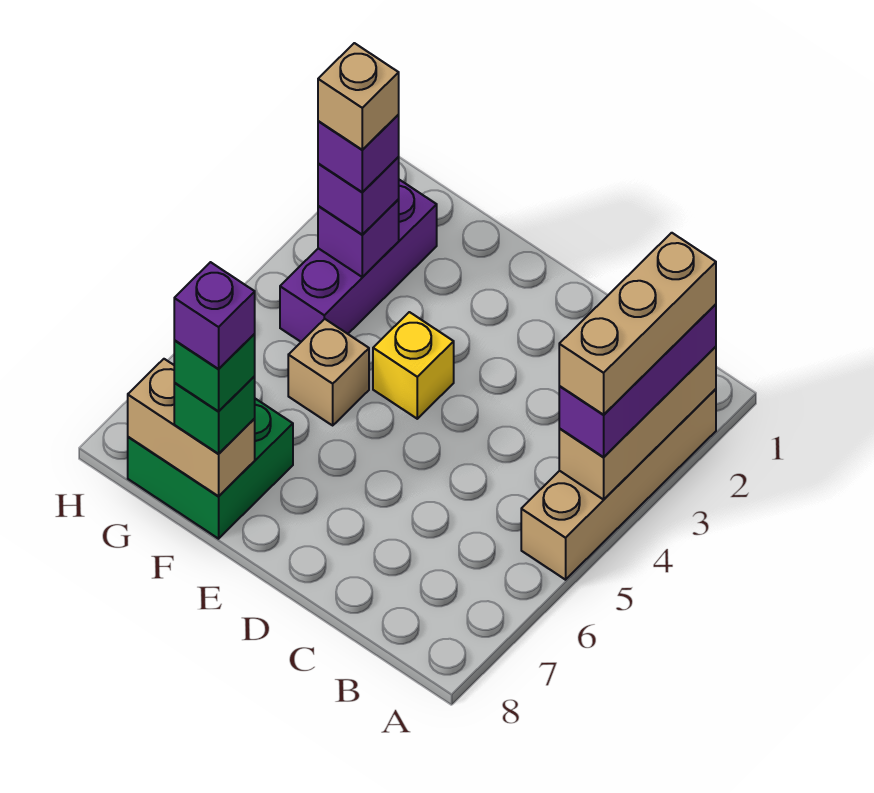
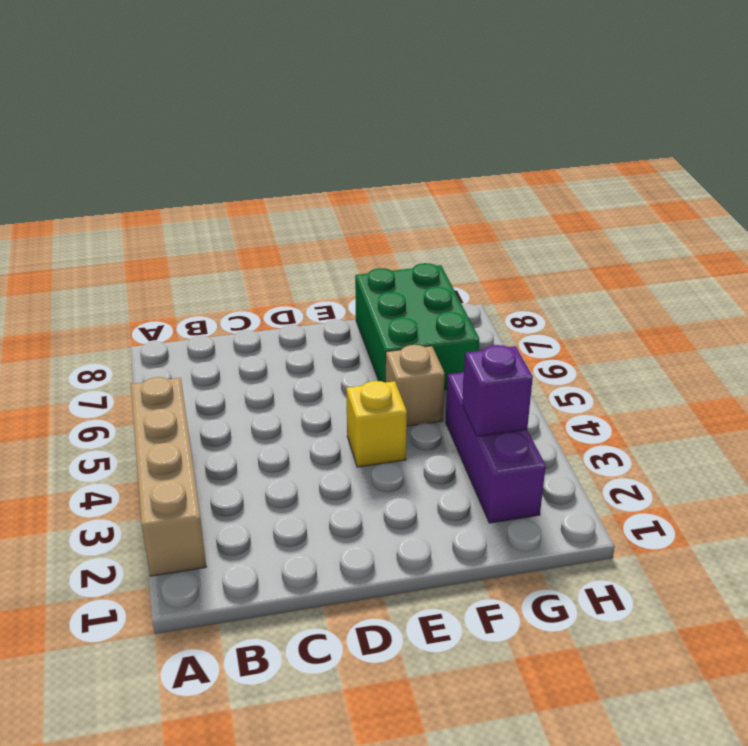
green brick F6:G8 level 1 -> green brick F7:G8 level 1
none -> tan brick A2:A4 level 2
none -> tan brick F8:G8 level 2
none -> purple brick A2:A4 level 3

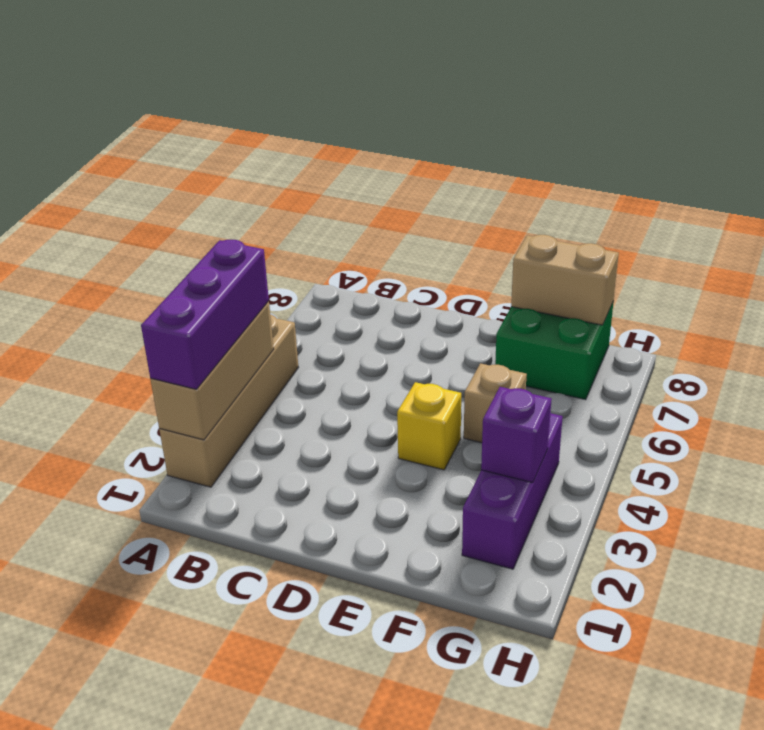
none -> green brick F8 level 3
none -> purple brick G3 level 3
none -> tan brick A2:A4 level 4

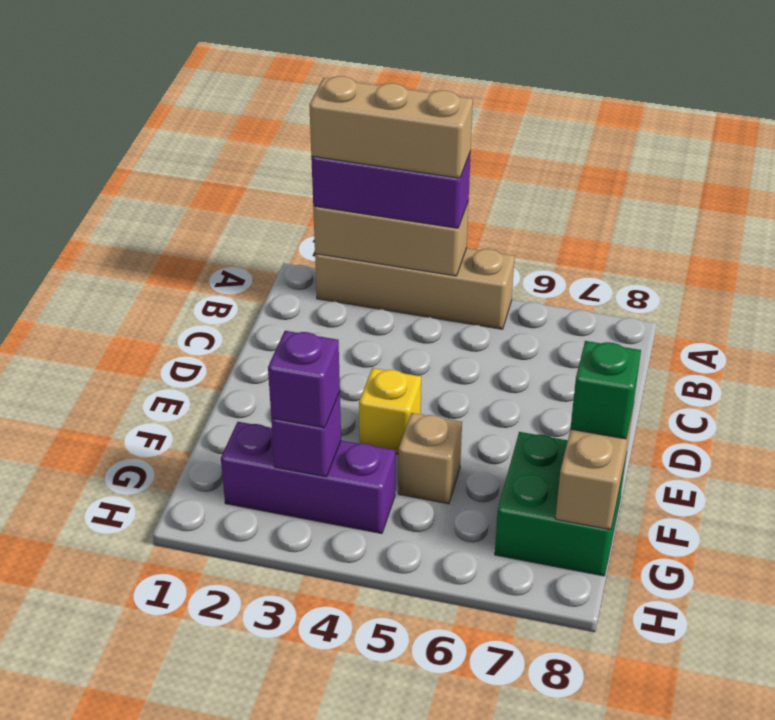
none -> green brick F8 level 4
none -> purple brick G3 level 4
none -> purple brick F8 level 5

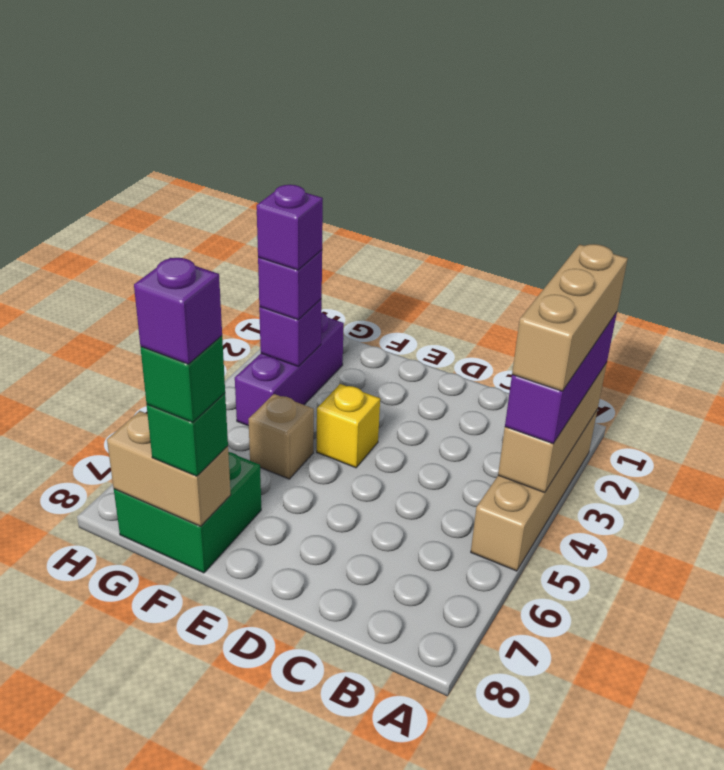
none -> tan brick G3 level 5

